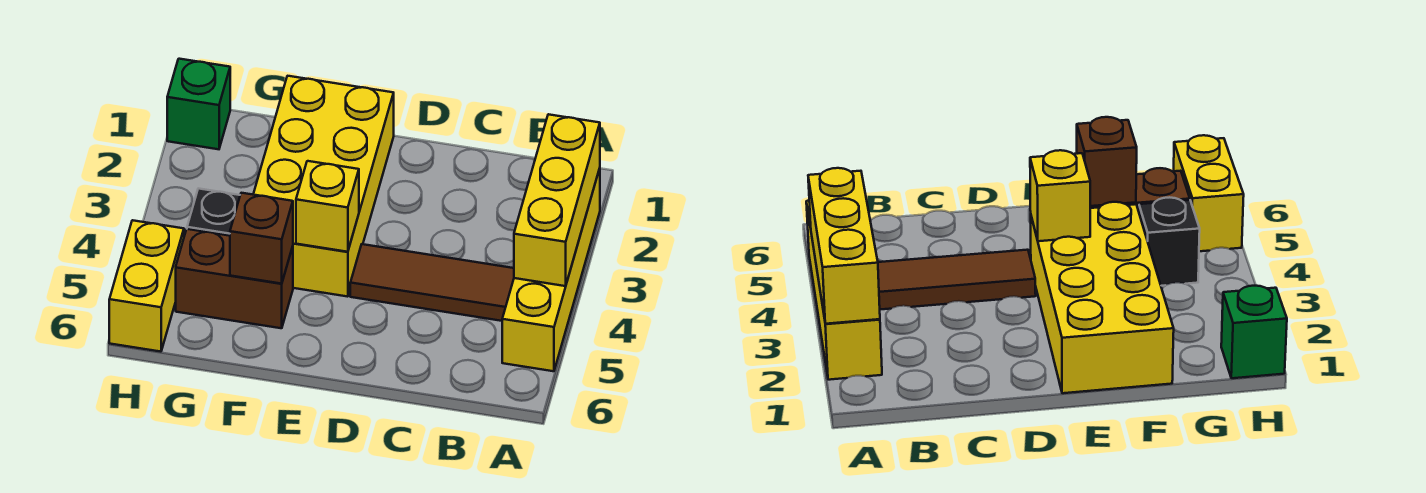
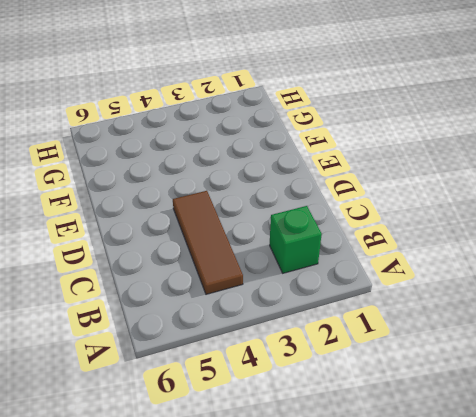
green brick B2 level 1 -> green brick H1 level 1
none -> yellow brick A2:A5 level 1
none -> yellow brick E1:F4 level 1

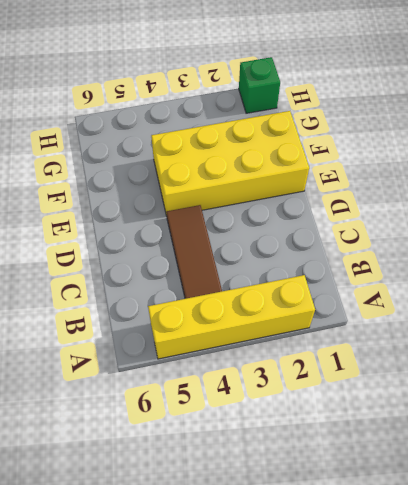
none -> brown brick F5:G5 level 1
none -> black brick G4 level 1

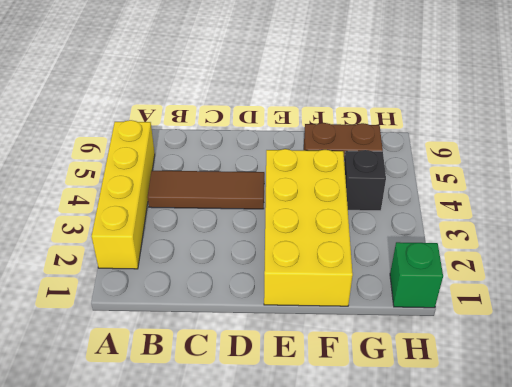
none -> yellow brick H5:H6 level 1
none -> yellow brick A2:A4 level 2

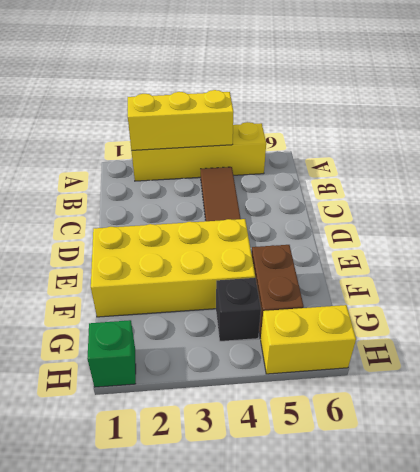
none -> yellow brick E4 level 2
none -> brown brick F5 level 2

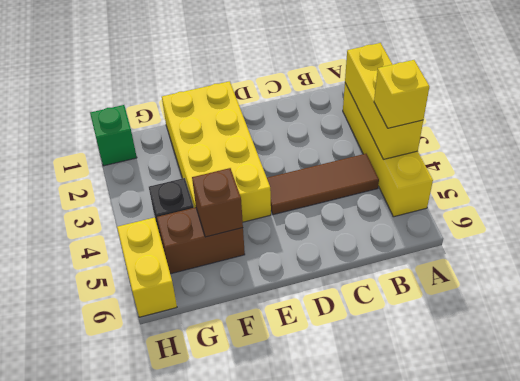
yellow brick A4 level 3 -> yellow brick E4 level 2

